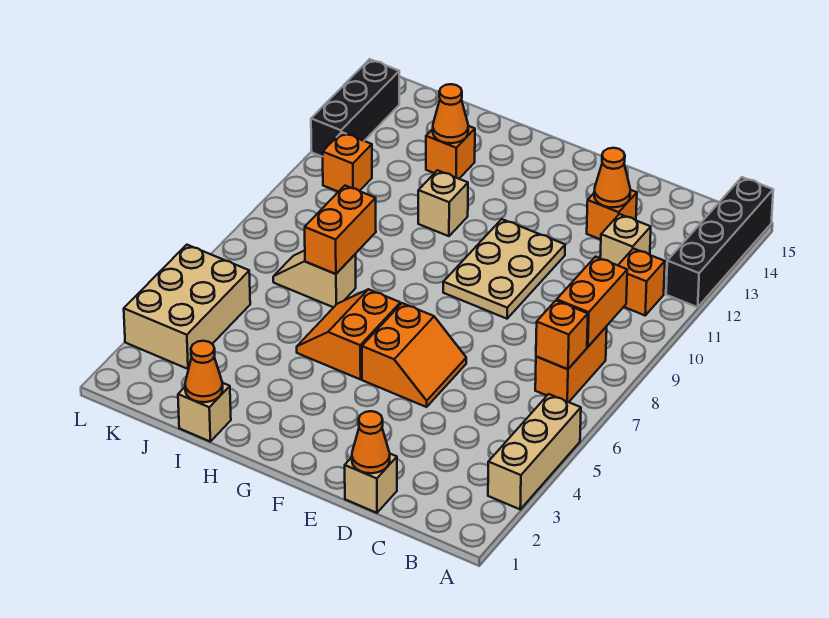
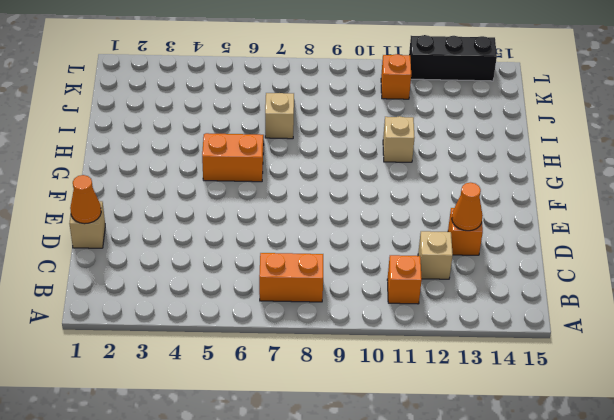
none -> tan brick A3:A5 level 1
none -> black brick A12:A15 level 1
none -> orange slope E5:F6 level 1 top F

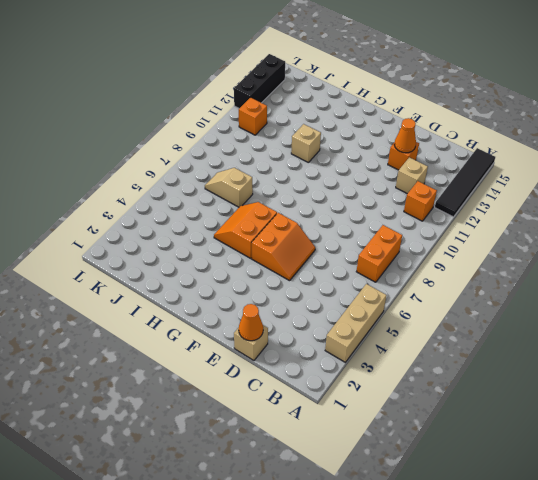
black tile A12:A15 level 1 -> black brick A12:A15 level 1
none -> tan plate E9:F11 level 1
none -> tan brick I1 level 1
none -> orange brick I13 level 1

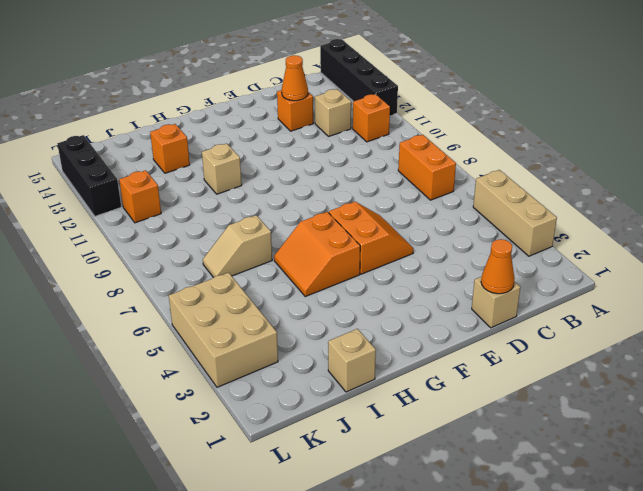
none -> tan plate E9:F11 level 1
none -> orange brick B7 level 2
none -> orange brick B8:B9 level 2

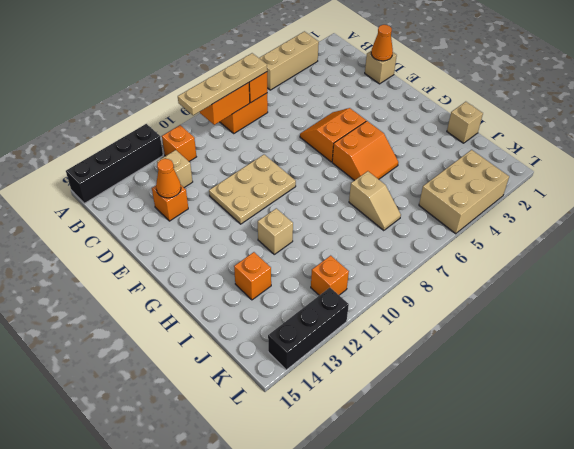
tan plate B7:B10 level 3 -> none
none -> orange cone I1 level 2
none -> orange brick I7:I8 level 2
none -> orange cone I13 level 2

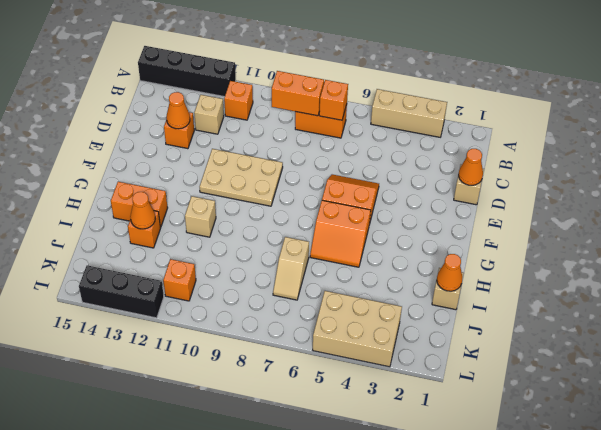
orange brick H13:H14 level 1 -> orange brick I7:I8 level 2

